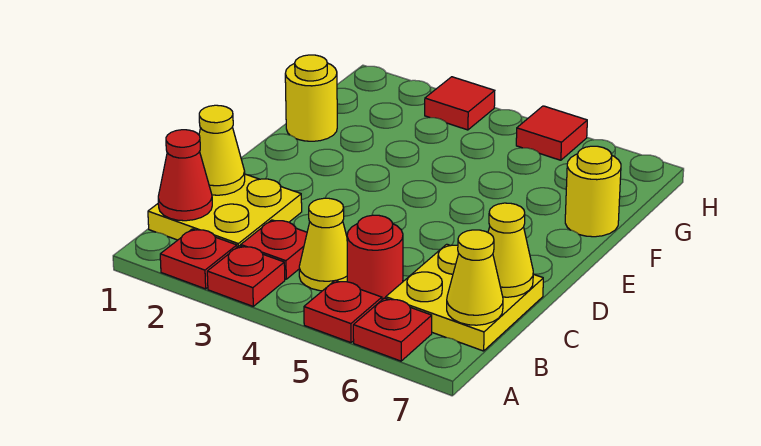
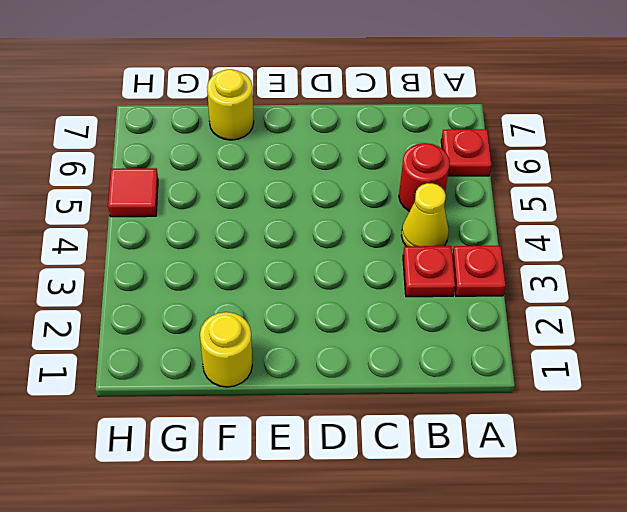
none -> red plate A2 level 1
none -> red plate A5 level 1
none -> yellow plate B1:C2 level 1

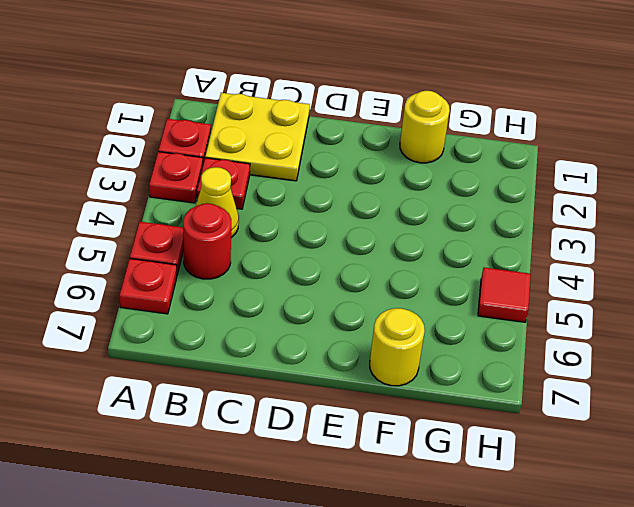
none -> yellow plate B6:C7 level 1
none -> red tile H3 level 1
none -> red cone B1 level 2

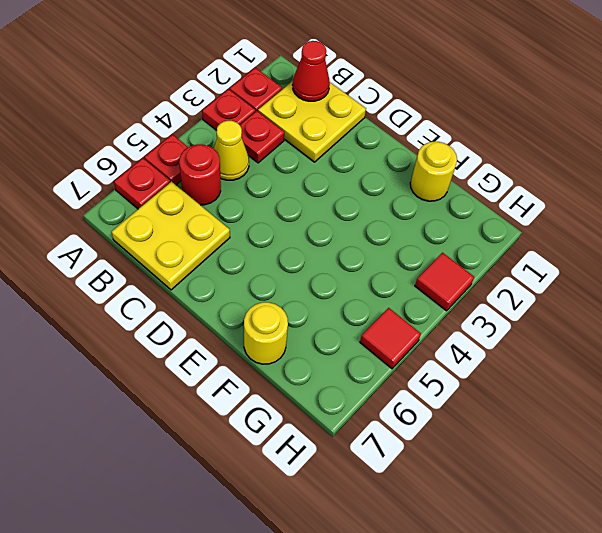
none -> yellow cone B7 level 2
none -> yellow cone C1 level 2
none -> yellow cone C7 level 2

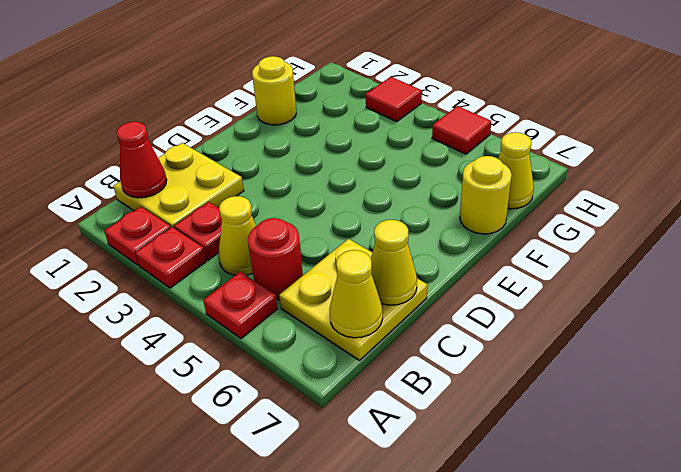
yellow cone G7 level 1 -> yellow cone C1 level 2
none -> red plate A6 level 1

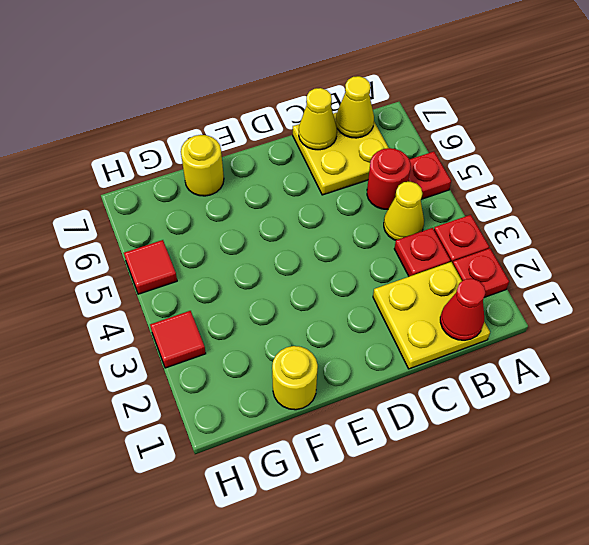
none -> red plate A6 level 1
none -> yellow cone C1 level 2

